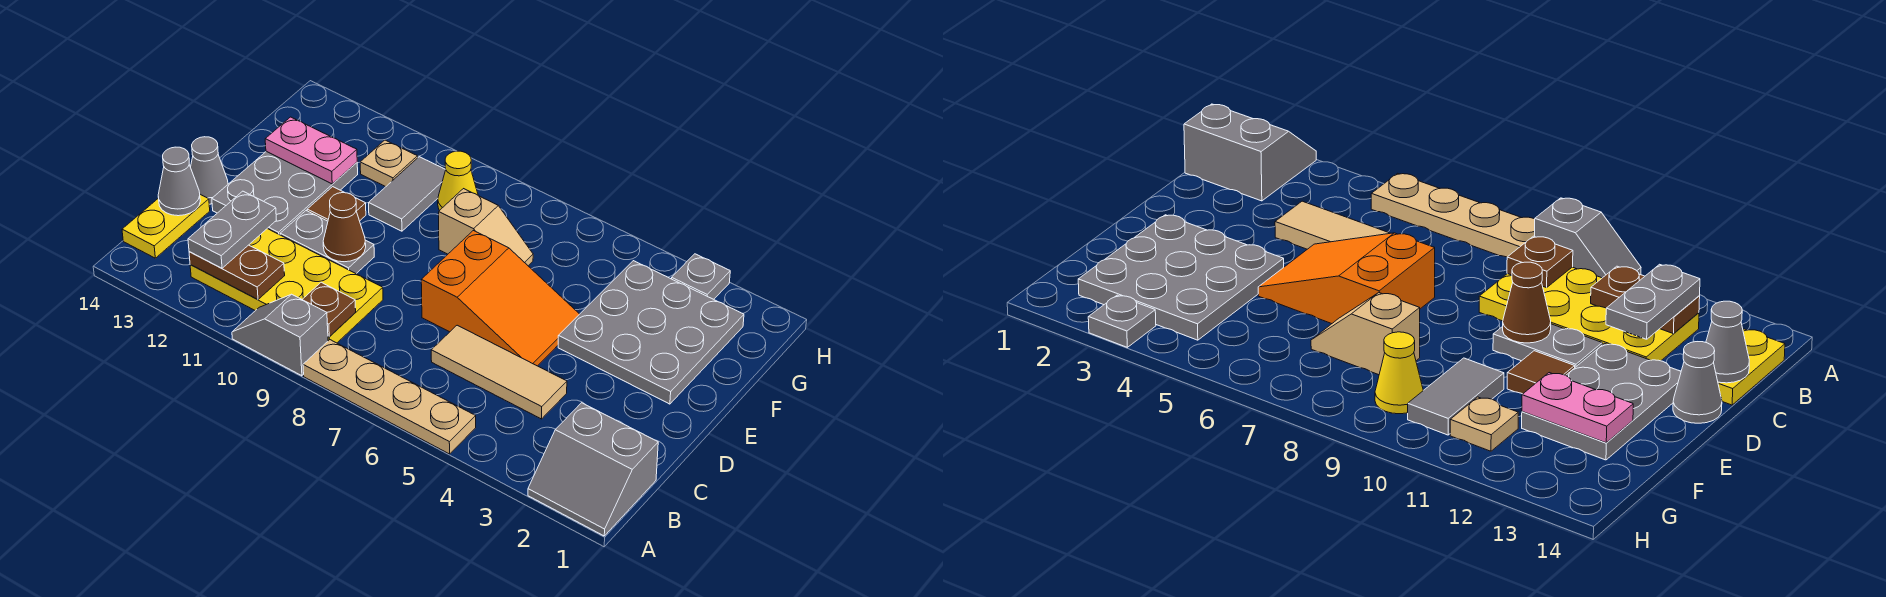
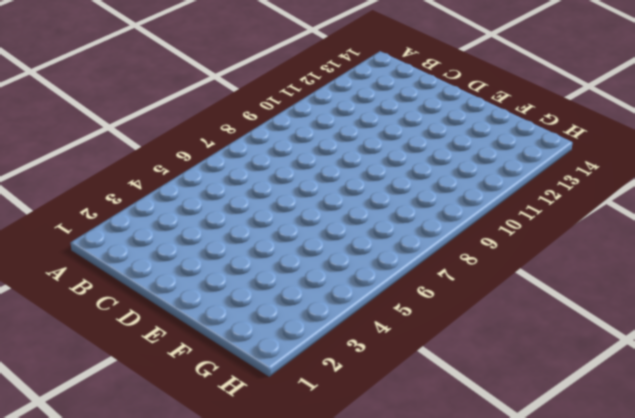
none -> grey slope A1:B2 level 1 top B
none -> tan plate A5:A8 level 1
none -> grey slope A9:A10 level 1 top 9

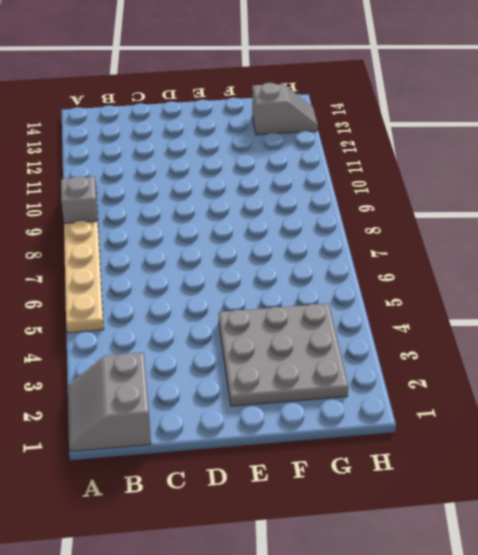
grey slope G13:H13 level 1 top G -> none
none -> yellow plate B9:C12 level 1
none -> yellow plate B14:C14 level 1
none -> tan tile C4:C6 level 1

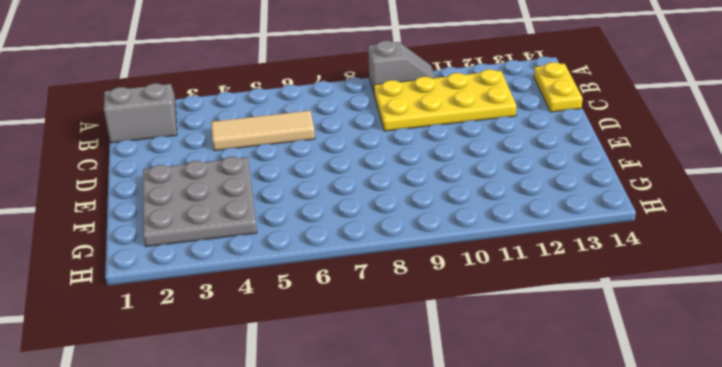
none -> tan plate A5:A8 level 1
none -> orange slope D5:E7 level 1 top 7
none -> grey plate D10:D11 level 1

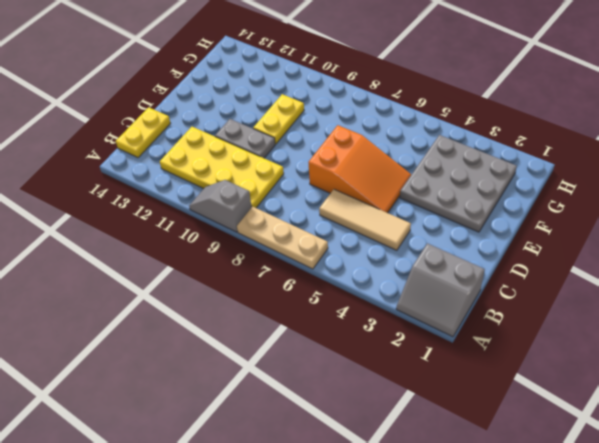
tan plate A6:A8 level 1 -> tan plate A5:A8 level 1
yellow plate E10:F10 level 1 -> grey tile F10:G10 level 1
none -> grey plate D12:F13 level 1
none -> grey cone D14 level 1
none -> brown tile E11 level 1

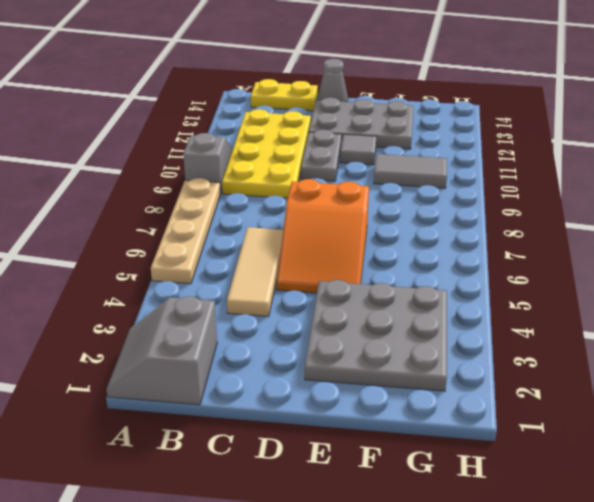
grey tile E11 level 1 -> brown tile E11 level 1
none -> tan slope F7:F8 level 1 top 8
none -> yellow cone G9 level 1
none -> tan plate G11 level 1

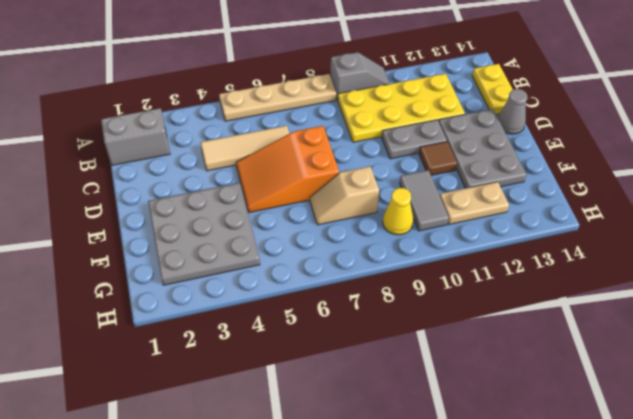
tan plate G11:G12 level 1 -> tan plate G11 level 1
none -> grey plate H3 level 1
none -> brown plate B9 level 2
none -> brown plate B11:B12 level 2

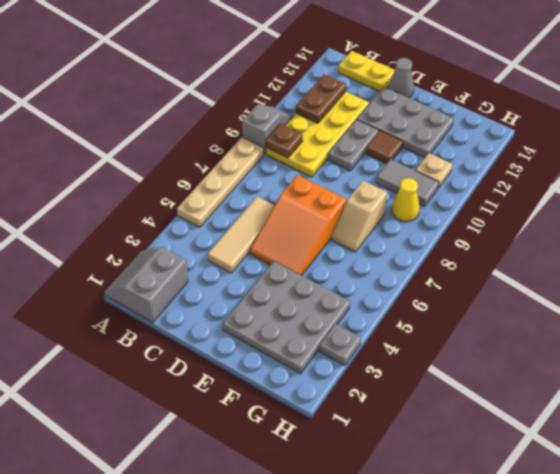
none -> grey cone C14 level 2
none -> brown cone D10 level 2
none -> pink plate F12:F13 level 2

